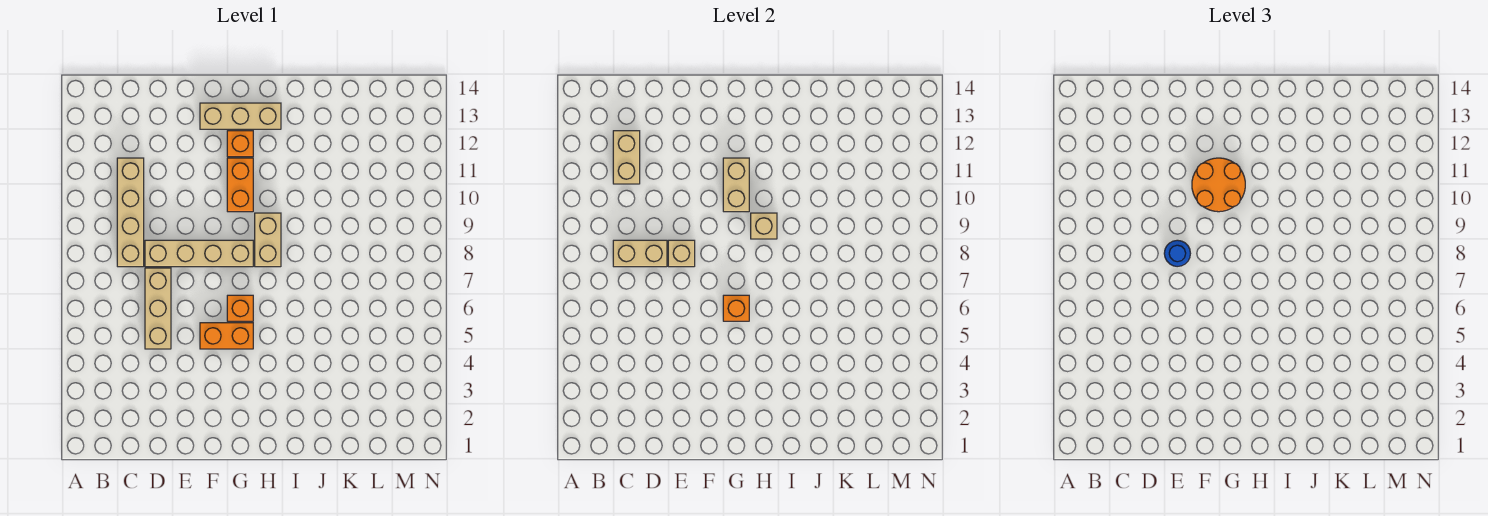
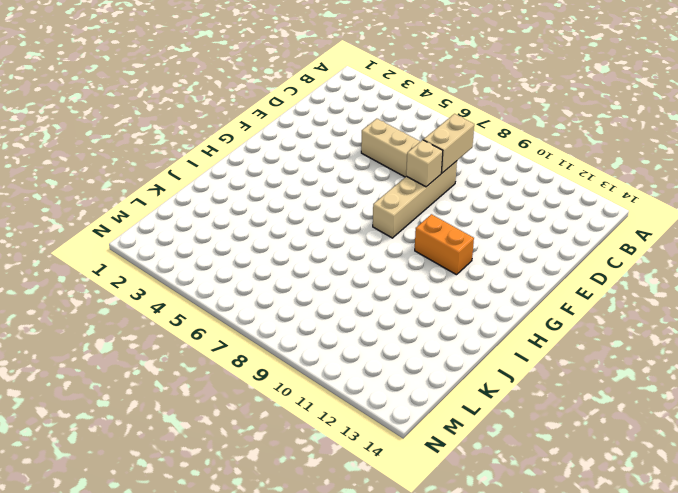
none -> tan brick C8:C11 level 1
none -> orange brick F5:G5 level 1
none -> tan brick F13:H13 level 1

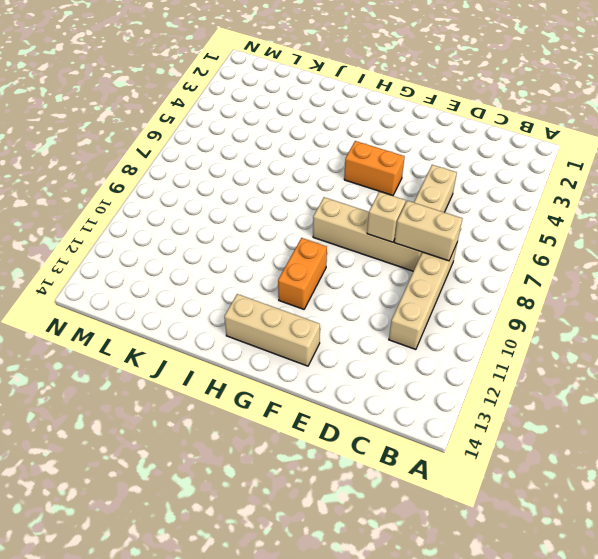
none -> orange brick G6 level 1
none -> orange brick G12 level 1
none -> tan brick H8:H9 level 1

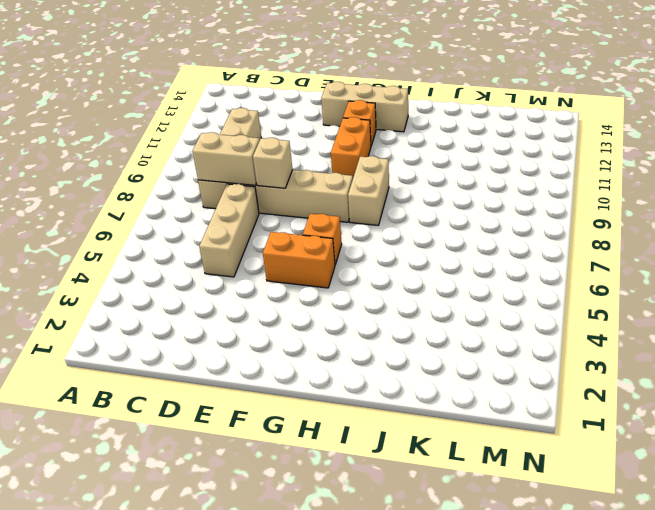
none -> tan brick C11:C12 level 2
none -> orange brick G6 level 2
none -> tan brick G10:G11 level 2

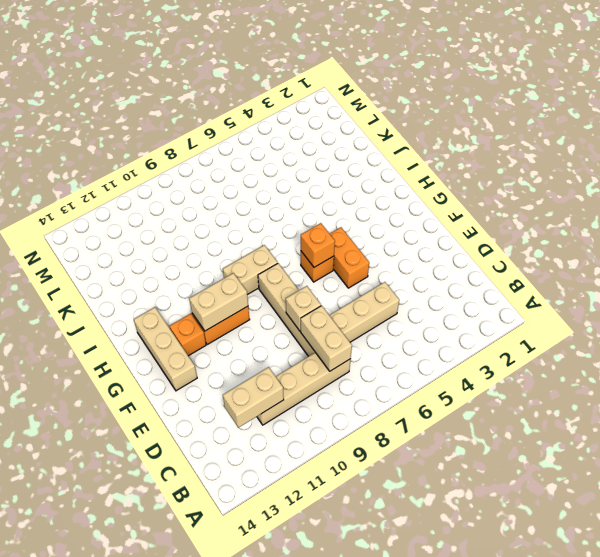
none -> tan brick H9 level 2
none -> blue round brick E8 level 3
none -> orange round brick F10:G11 level 3

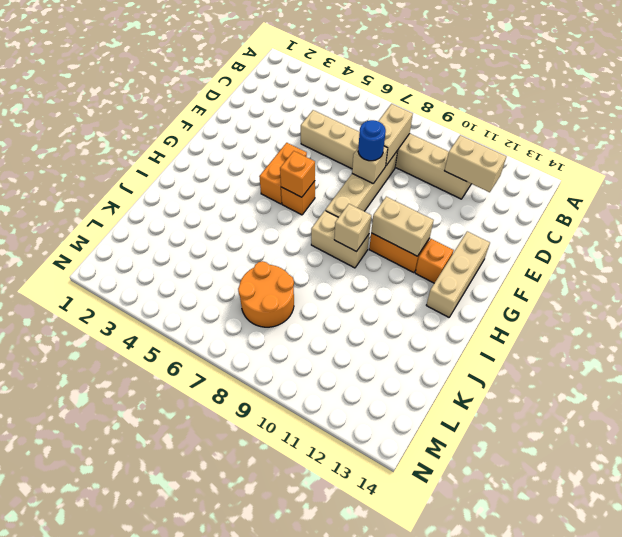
orange round brick K7:L8 level 1 -> orange round brick F10:G11 level 3

